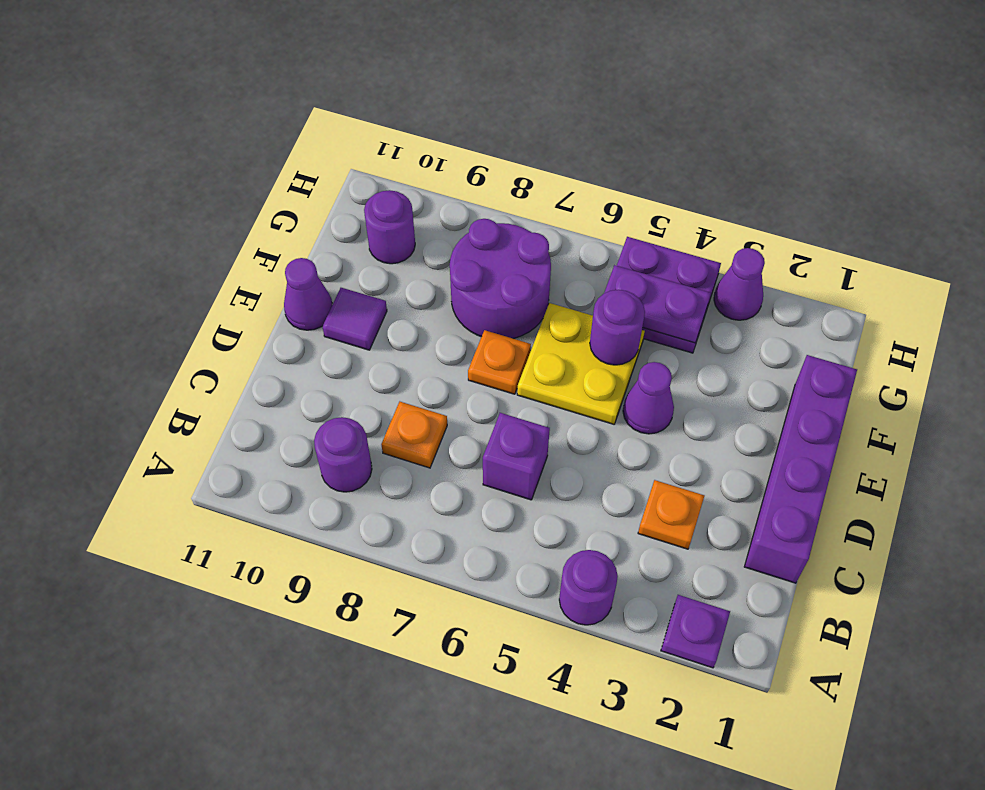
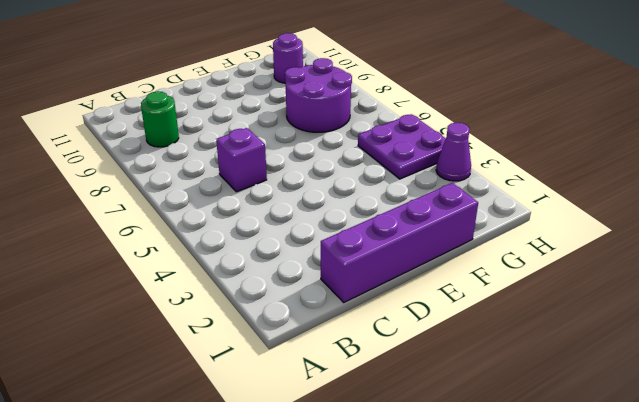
green round brick B9 level 1 -> purple round brick B9 level 1
none -> purple plate A2 level 1
none -> purple round brick A4 level 1
none -> orange plate C3 level 1

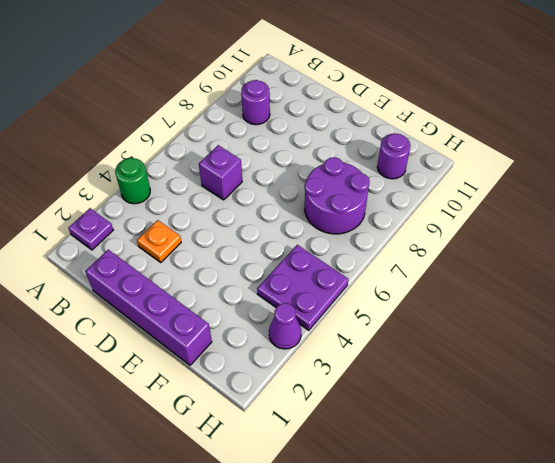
green round brick A4 level 1 -> purple round brick A4 level 1
none -> orange plate C8 level 1
none -> purple cone E4 level 1
none -> yellow plate E5:F6 level 1

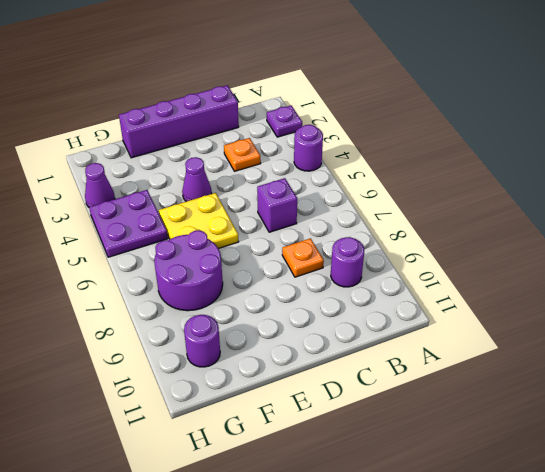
none -> orange plate E7 level 1
none -> purple tile E10 level 1
none -> purple cone E11 level 1

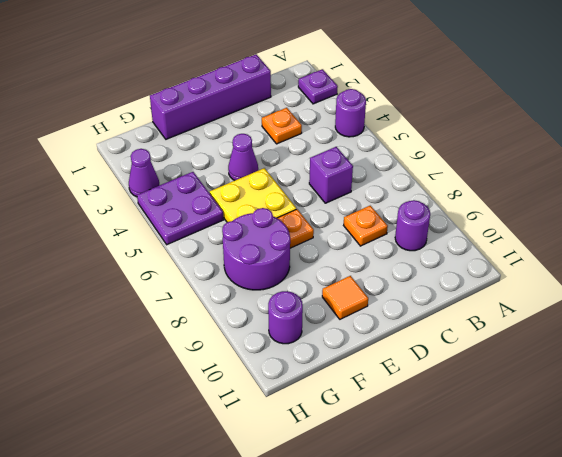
orange tile E10 level 1 -> purple tile E10 level 1
none -> purple cone E11 level 1
none -> purple round brick F5 level 2
none -> purple plate G4:G5 level 2

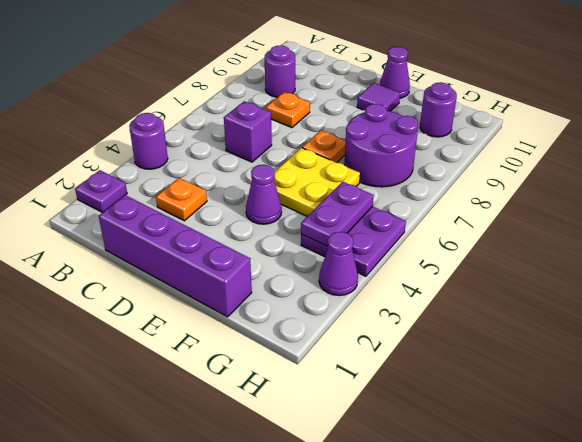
none -> purple round brick F5 level 2

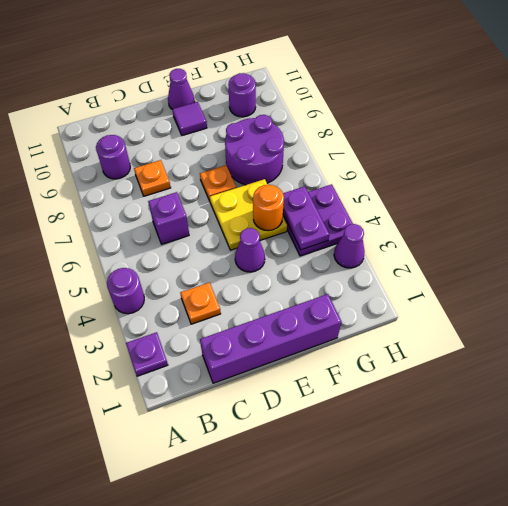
orange round brick F5 level 2 -> purple round brick F5 level 2

